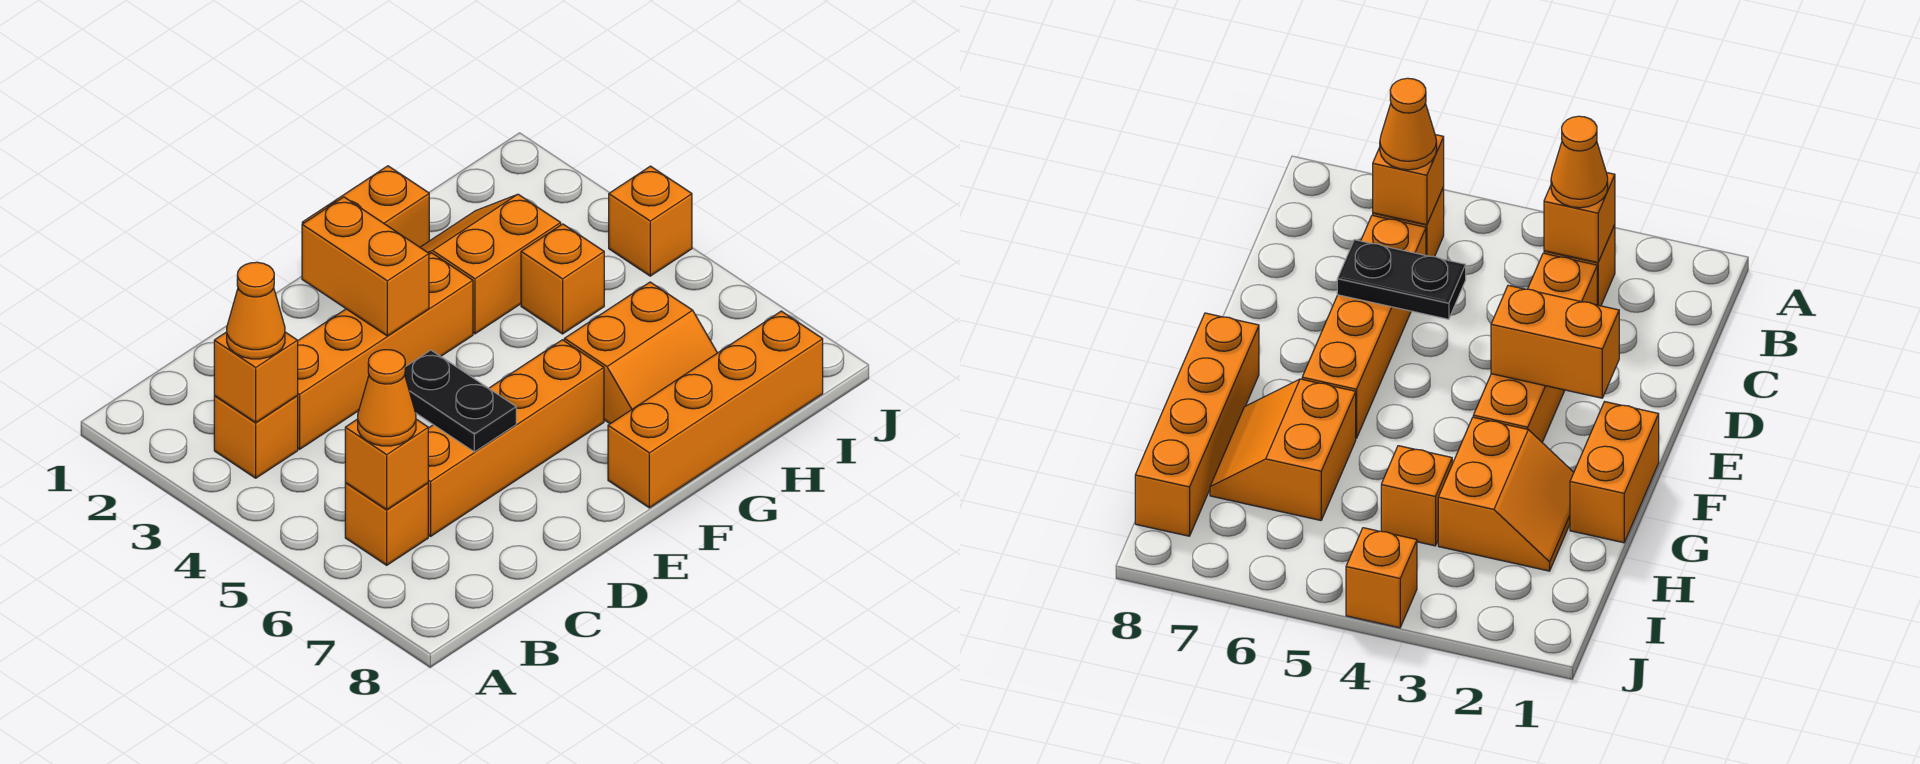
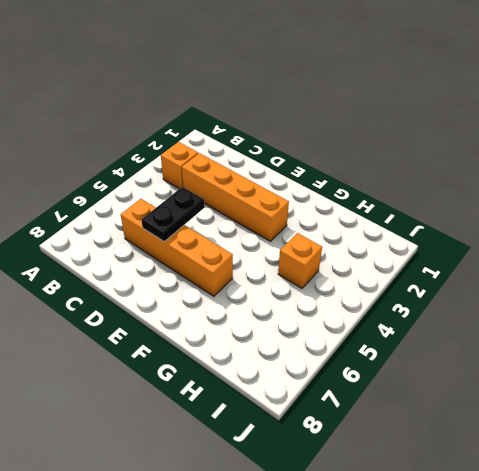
none -> orange brick B6 level 1
none -> orange brick F1:G1 level 1
none -> orange brick F8:I8 level 1

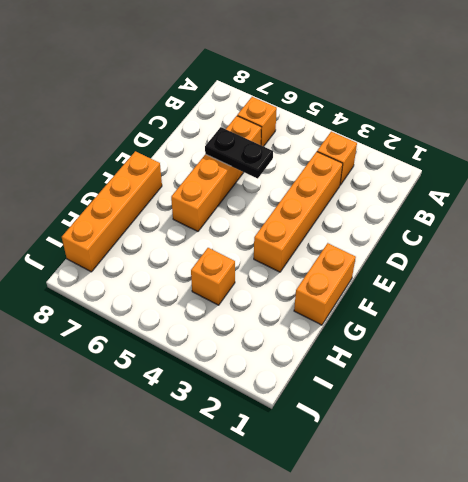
none -> orange slope G2:H3 level 1 top 3
none -> orange slope G6:H7 level 1 top 6
none -> orange brick J4 level 1

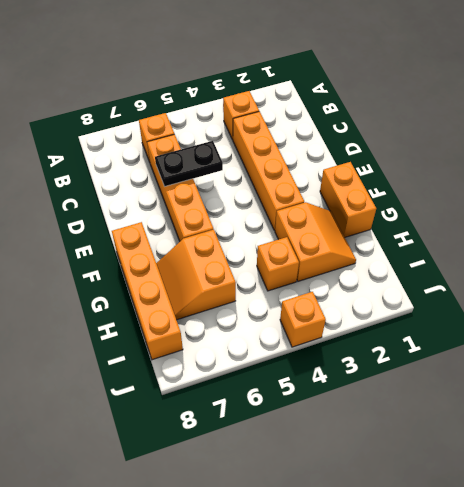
none -> orange brick B3 level 2
none -> orange brick B6 level 2
none -> orange brick E2:E3 level 2

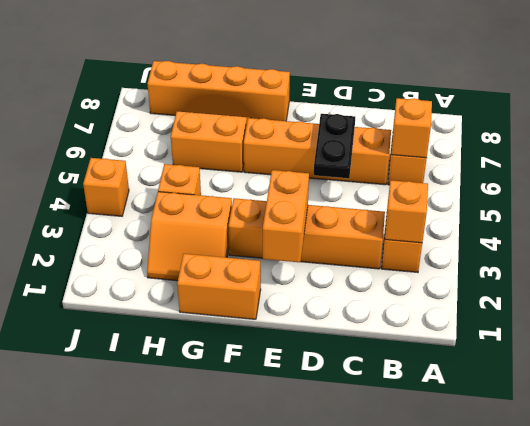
none -> orange cone B3 level 3
none -> orange cone B6 level 3

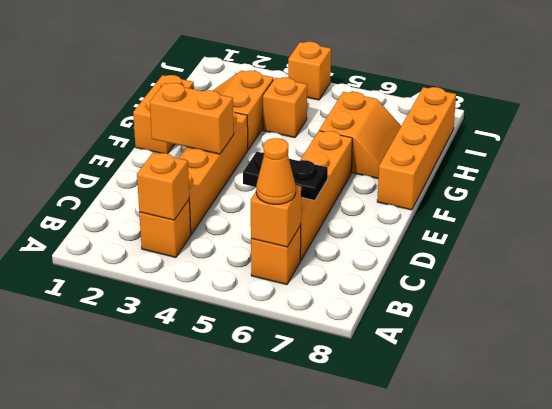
none -> orange cone B3 level 3

